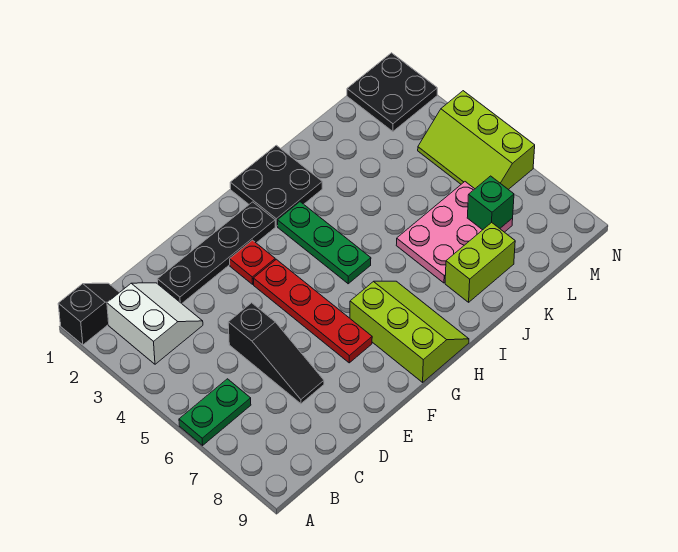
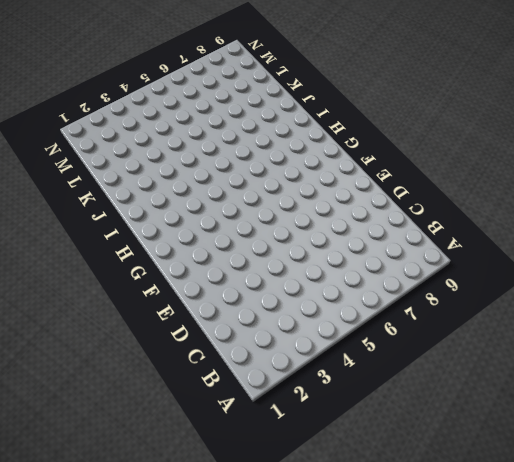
none -> black slope A1:B1 level 1 top A
none -> green plate A6:B6 level 1
none -> white slope B2:C3 level 1 top B

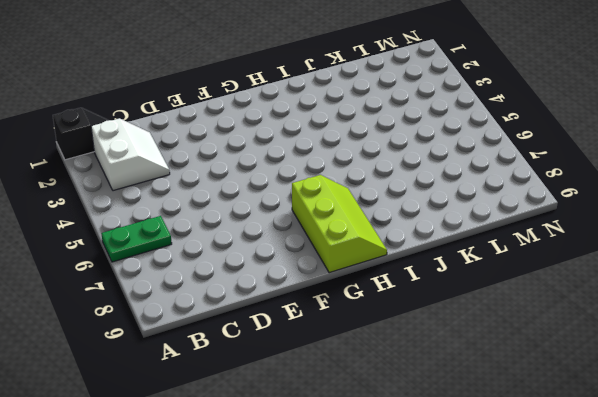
none -> black plate D2:G2 level 1
none -> black slope D5:D7 level 1 top 5
none -> red plate F3 level 1

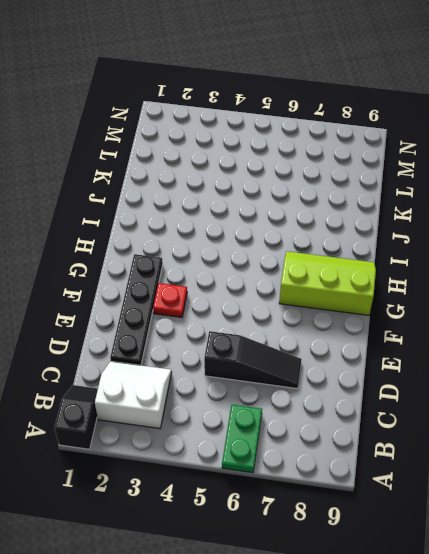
none -> red plate F4:F7 level 1
none -> black plate H1:I2 level 1
none -> green plate H3:H5 level 1

